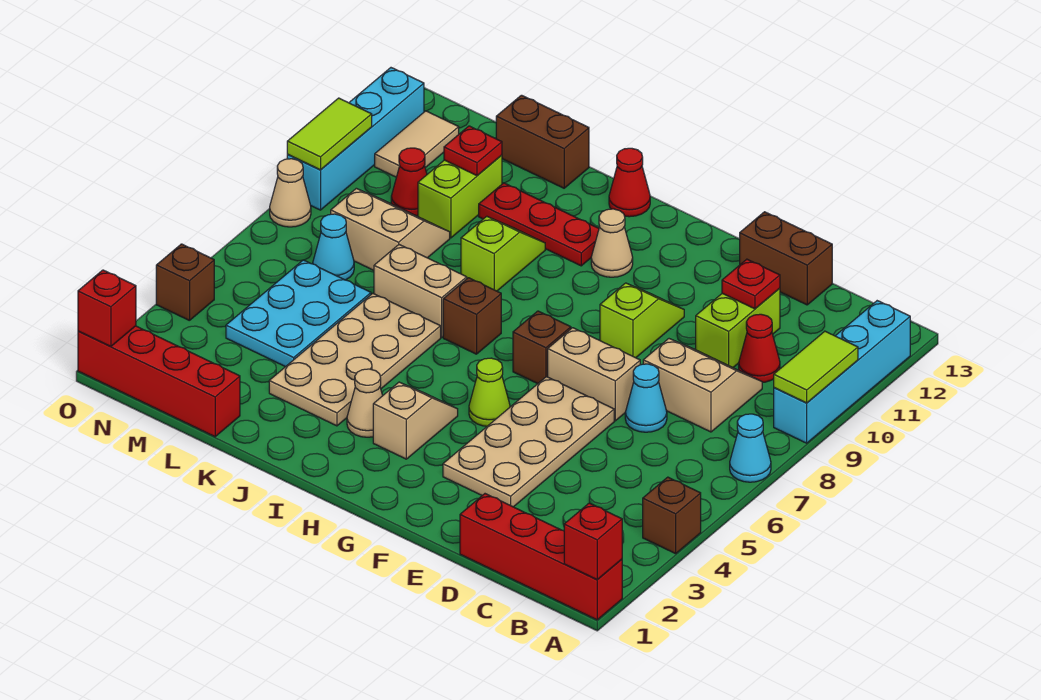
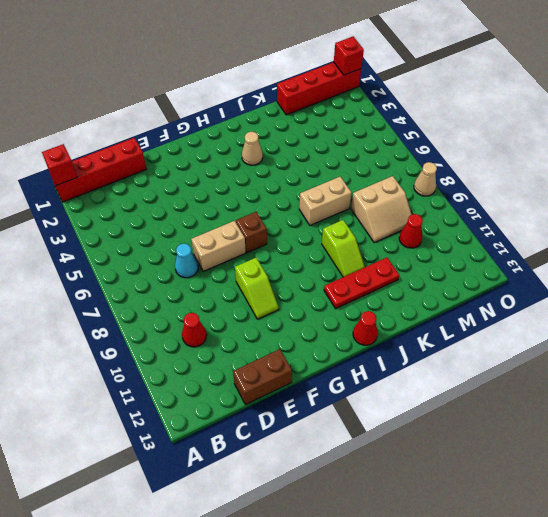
none -> brown brick A4 level 1
none -> cyan cone A7 level 1
none -> cyan brick A9:A12 level 1
none -> tan slope C8:D9 level 1 top 8

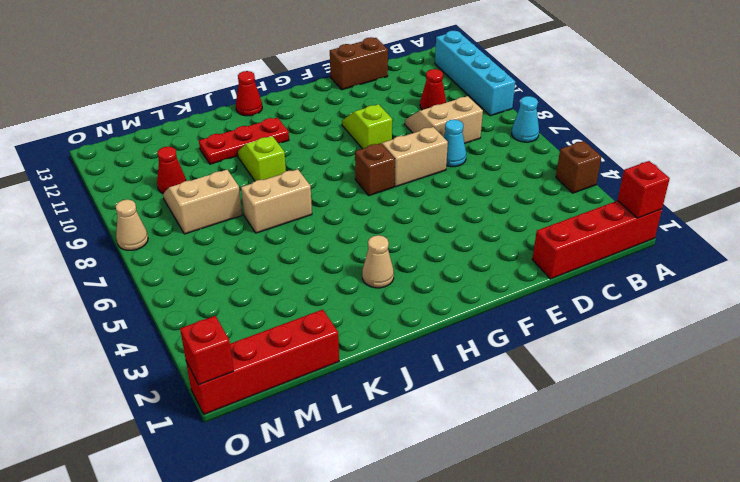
none -> lime brick D10:D11 level 1
none -> tan plate E3:F6 level 1
none -> lime cone G5 level 1
none -> tan slope H3:H4 level 1 top 3

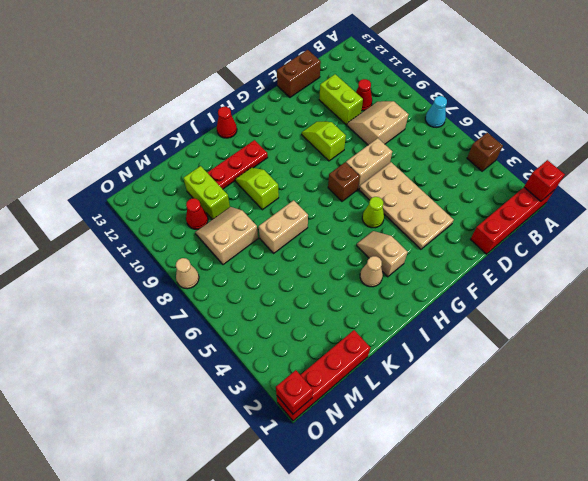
none -> cyan brick A9:A12 level 1
none -> cyan cone D7 level 1
none -> tan cone H11 level 1
none -> brown brick I7 level 1

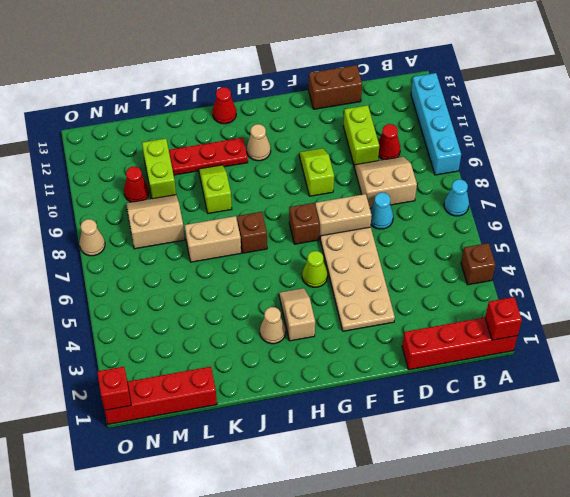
none -> tan plate J3:K6 level 1
none -> brown brick K13:L13 level 1
none -> cyan plate L4:M6 level 1
none -> cyan cone M7 level 1

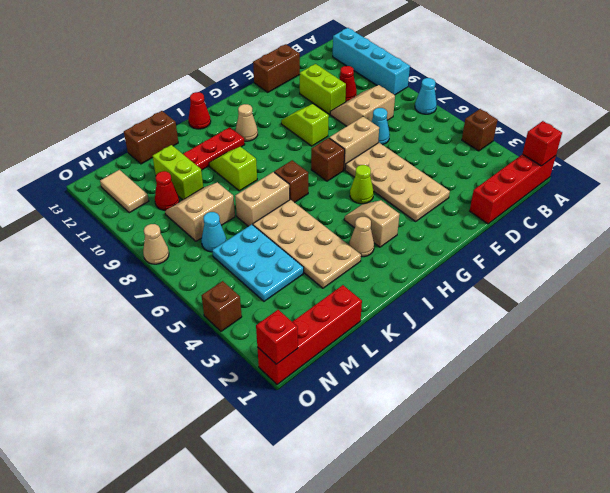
none -> cyan brick O9:O12 level 1
none -> lime tile A9:A10 level 2
none -> red plate D11 level 2
none -> red plate L11 level 2

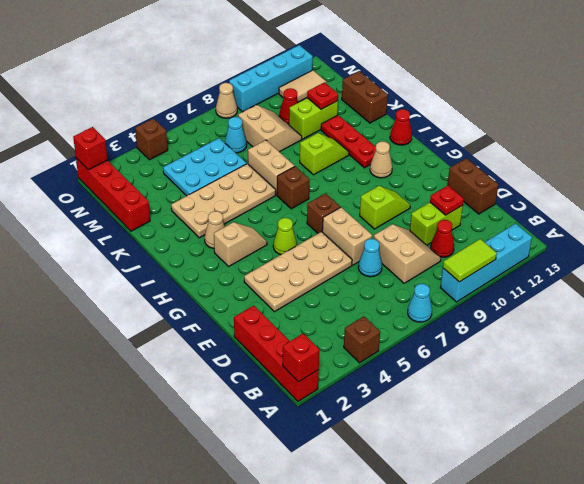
none -> lime tile O9:O10 level 2

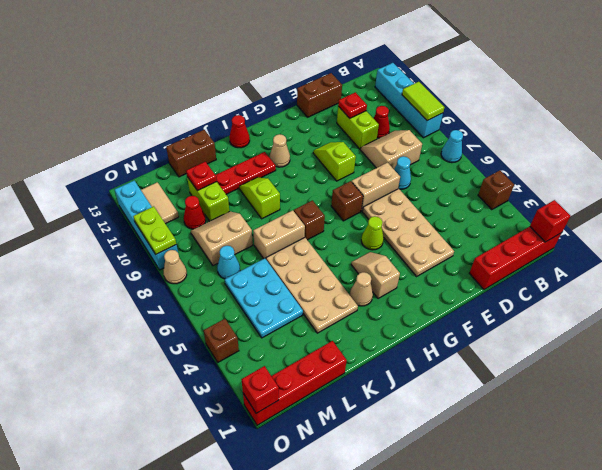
lime plate O9:O10 level 2 -> lime tile O9:O10 level 2

